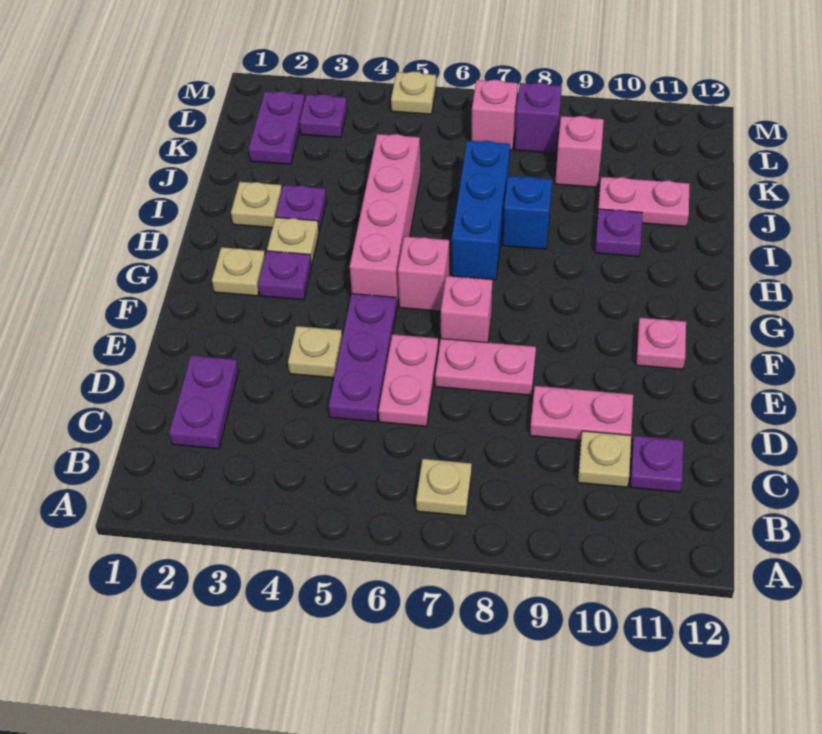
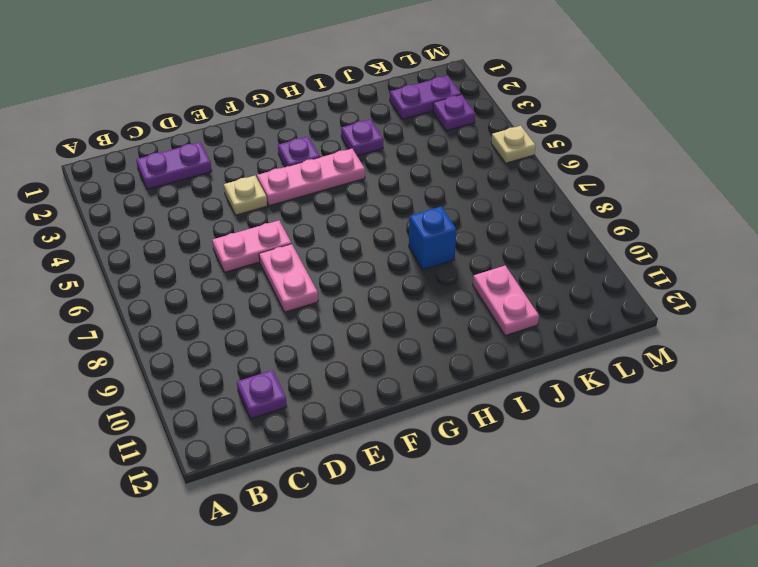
pink plate F4:H4 level 1 -> none
none -> tan plate B7 level 1
none -> tan plate C10 level 1
none -> purple plate D5:F5 level 1

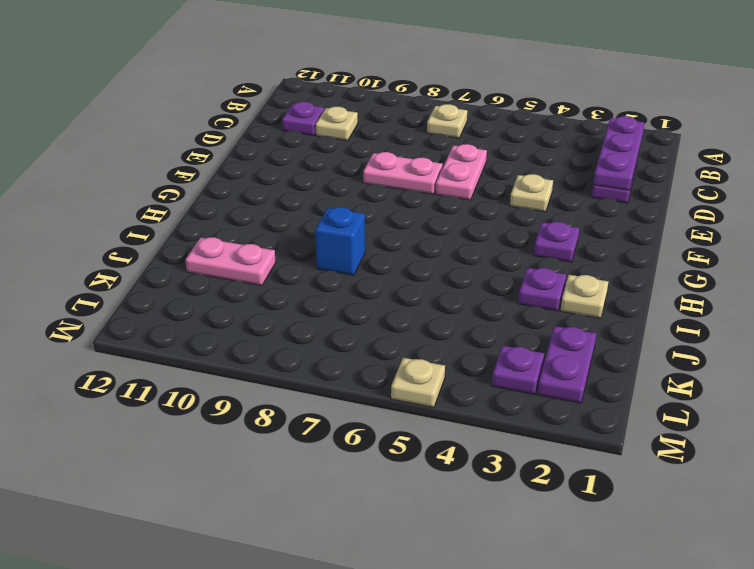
purple plate B2:D2 level 2 -> purple plate D5:F5 level 1
none -> pink plate D9:D10 level 1
none -> pink brick F7 level 1
none -> pink plate F11 level 1

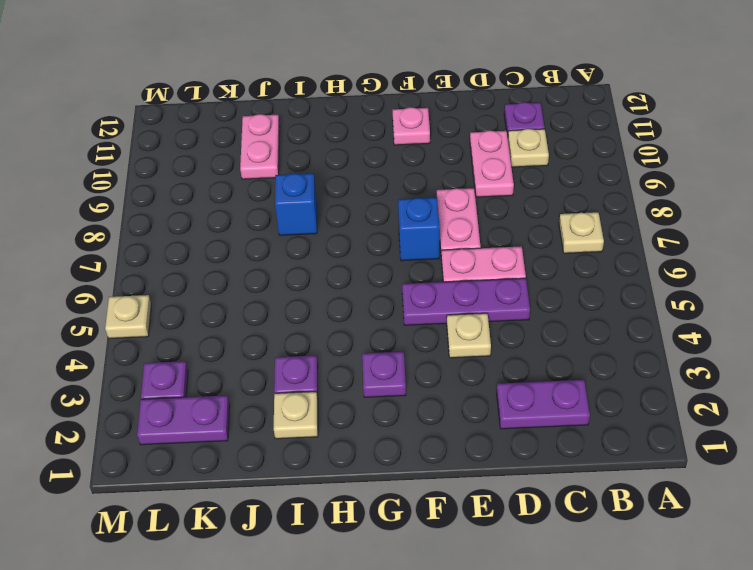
blue brick F7 level 1 -> pink brick F7 level 1
none -> tan plate G2 level 1
none -> pink brick G5:J5 level 1
none -> pink brick G6 level 1

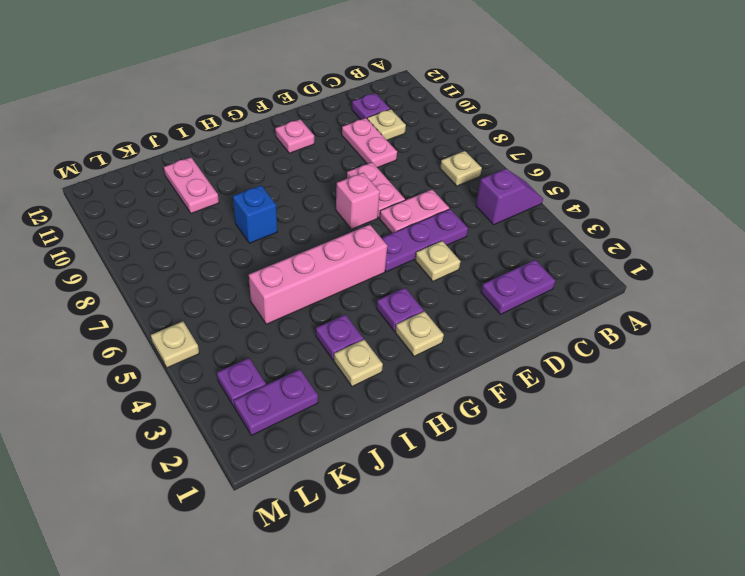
purple slope A5:B5 level 1 top B -> none
none -> pink brick G6 level 1
none -> tan plate H3 level 1
none -> blue brick H7:J7 level 1

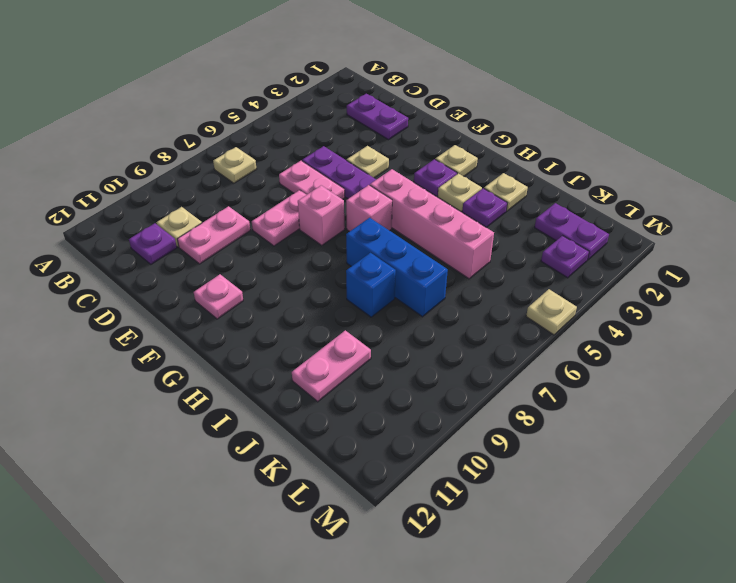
none -> purple plate I10 level 1
none -> pink brick K9 level 1
none -> pink brick L7 level 1

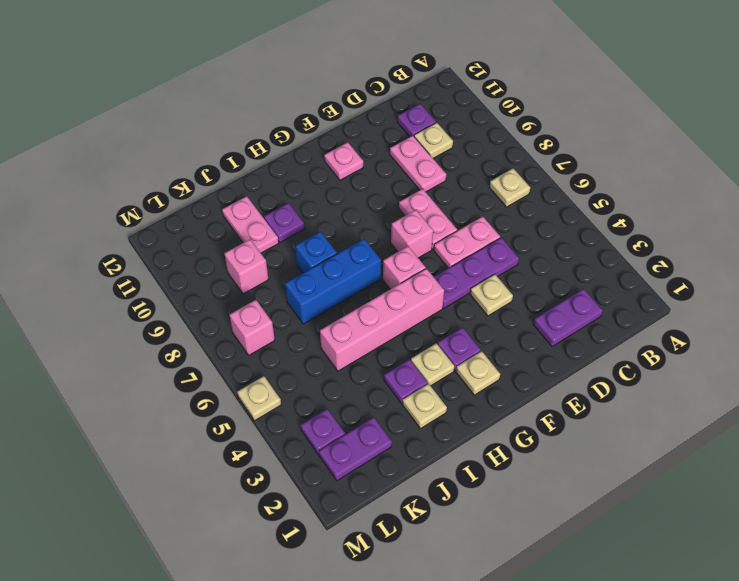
none -> purple brick L8 level 1

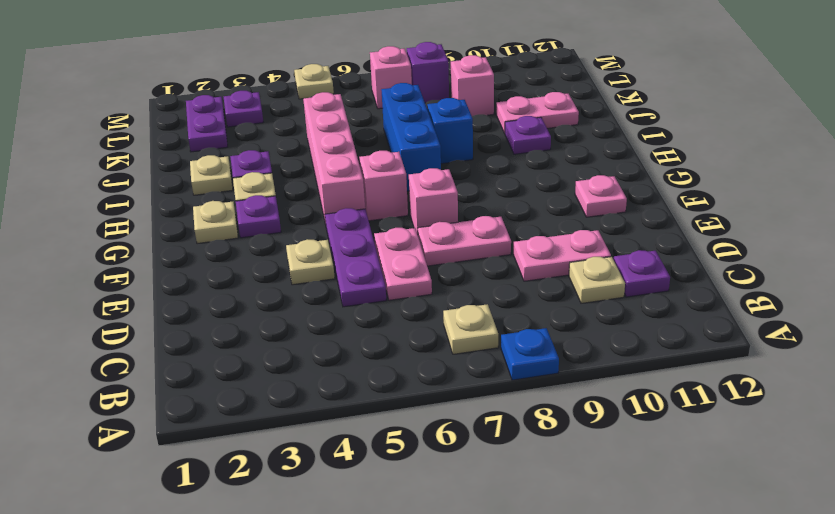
blue plate A8 level 1 -> none
none -> purple plate C2:D2 level 1

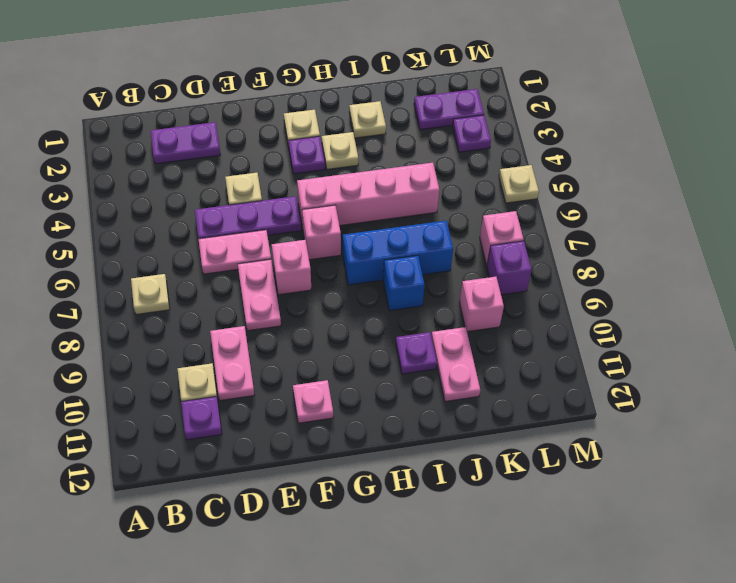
none -> purple plate I3 level 1

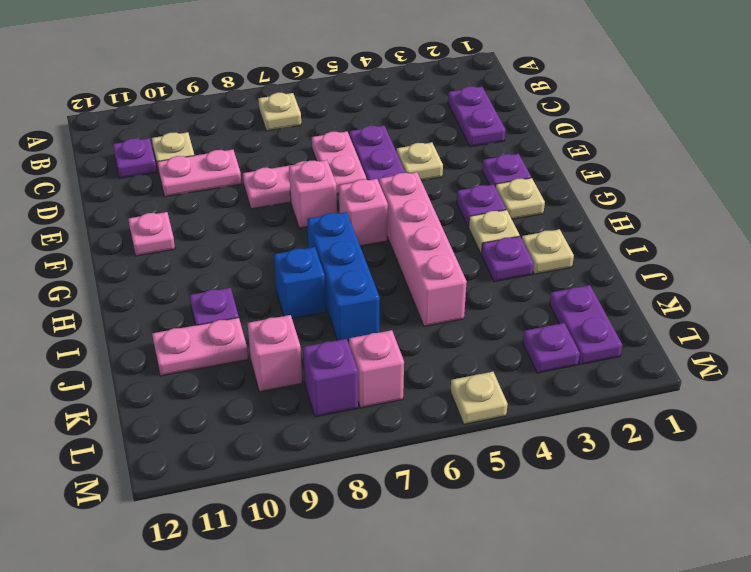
purple plate F2 level 1 -> none

